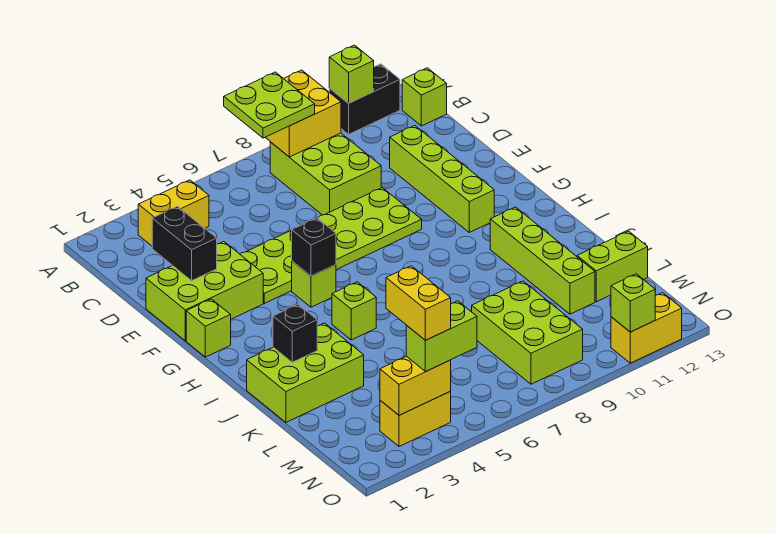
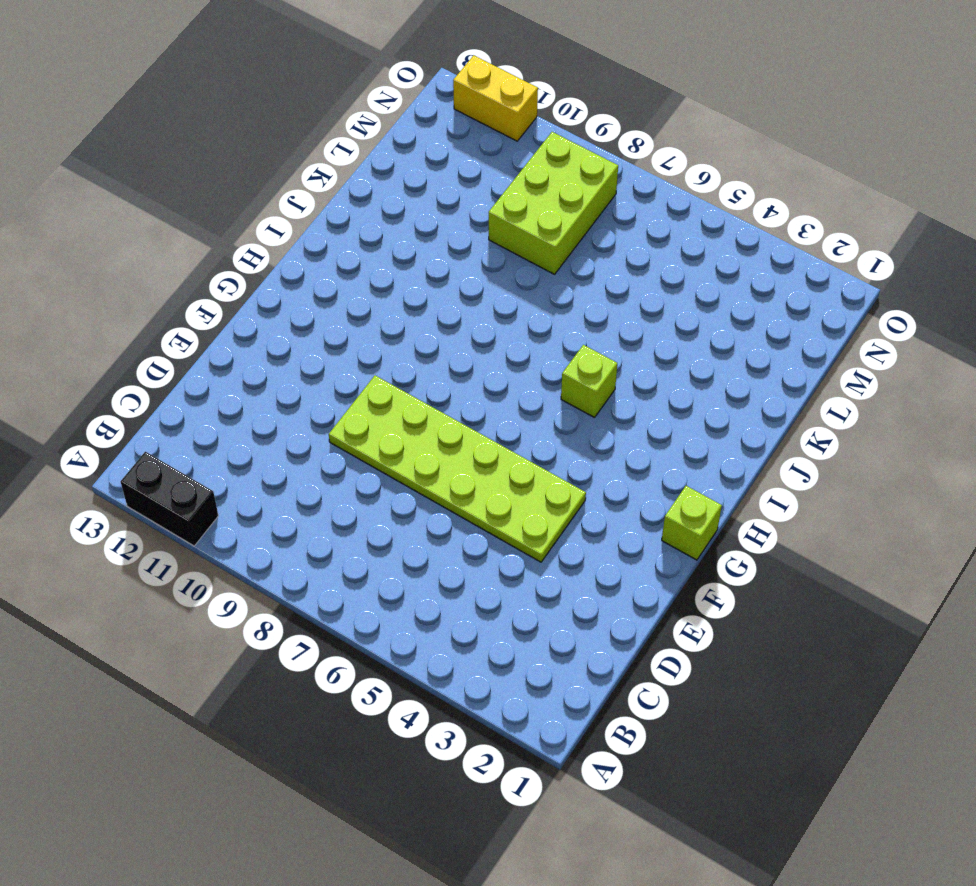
none -> yellow brick B3:B4 level 1
none -> lime brick B8:D9 level 1
none -> lime brick B13 level 1

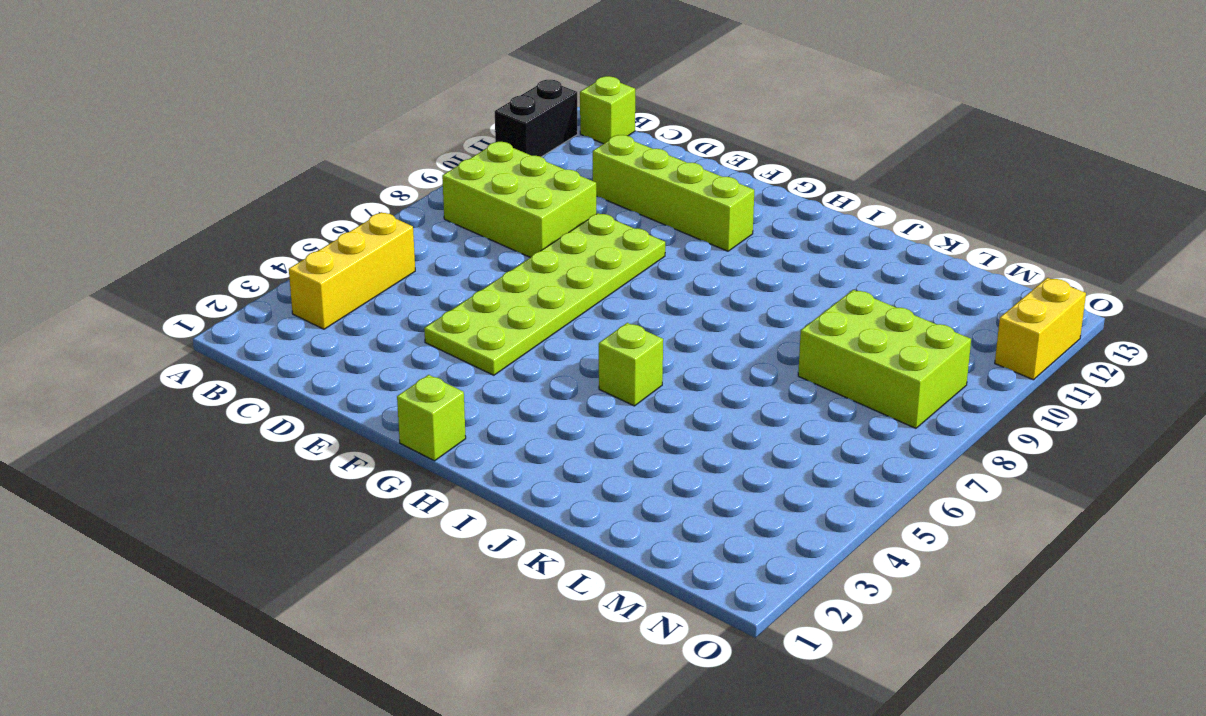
yellow brick B3:B5 level 1 -> yellow brick B3:B4 level 1
none -> lime brick E1:F3 level 1
none -> lime brick G5 level 1
none -> lime brick I11:L11 level 1

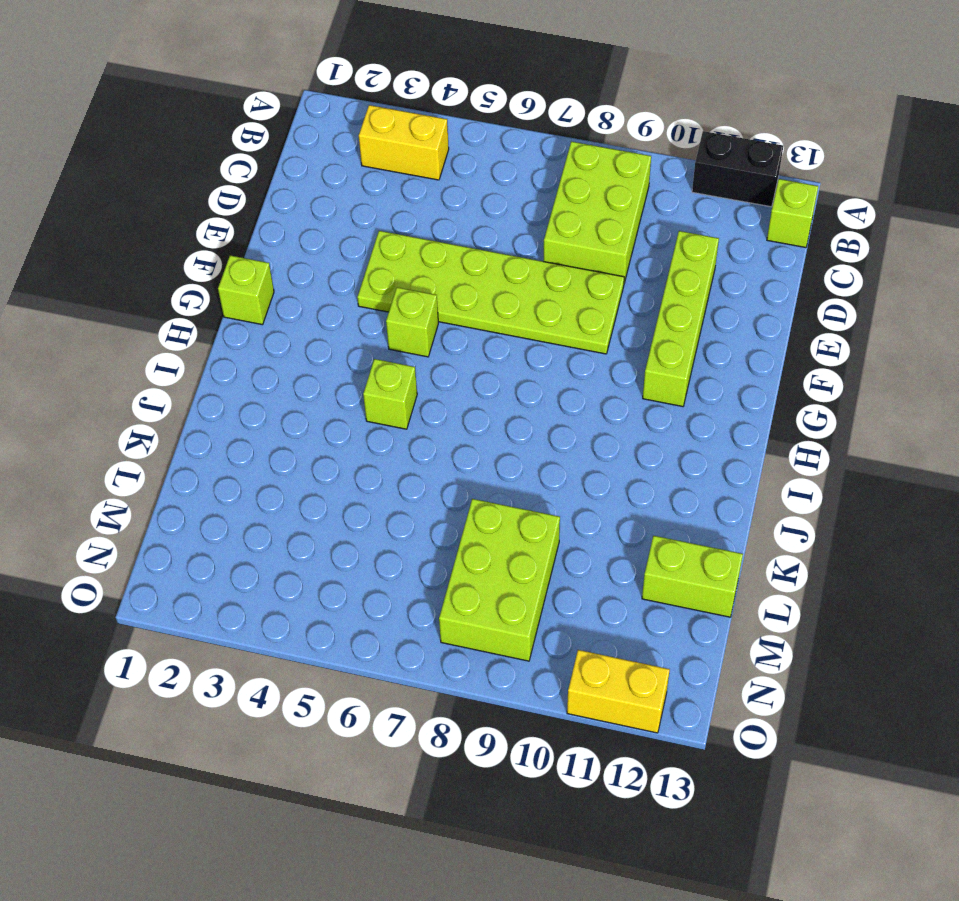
none -> lime brick E1:F3 level 1
none -> lime brick I11:L11 level 1
none -> lime brick J1:K3 level 1

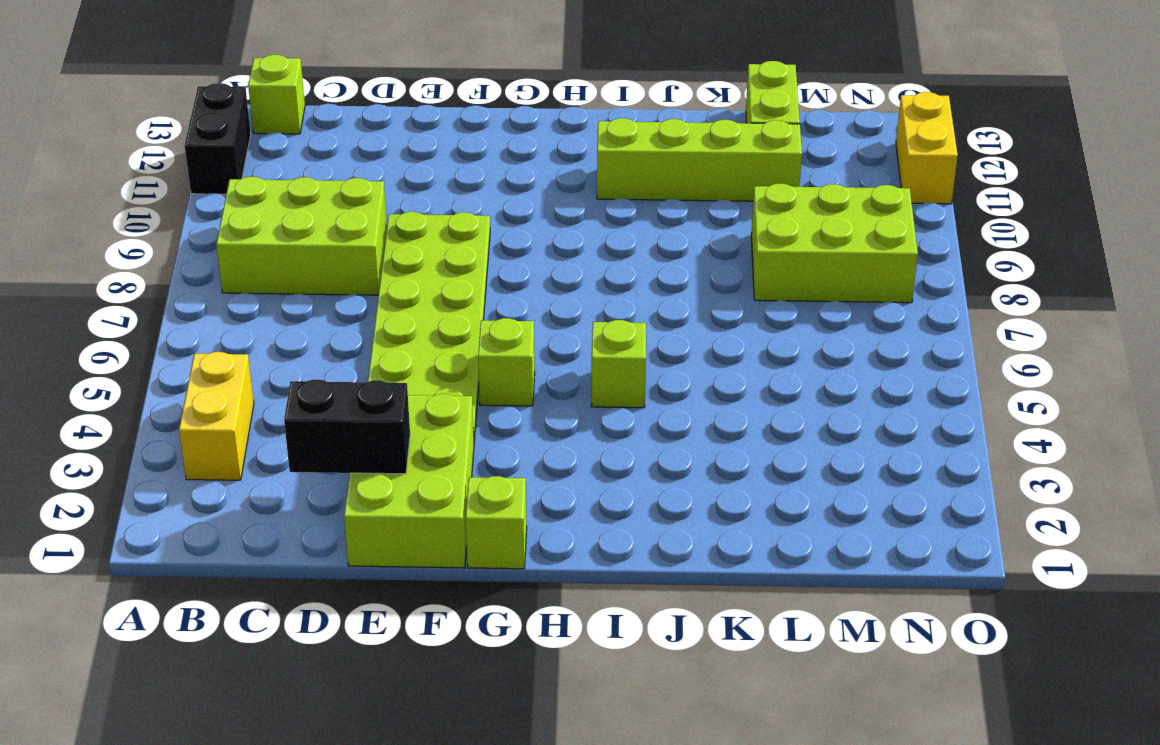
none -> lime brick D11:G11 level 1
none -> lime brick J1:K3 level 1
none -> yellow brick N3:N4 level 1

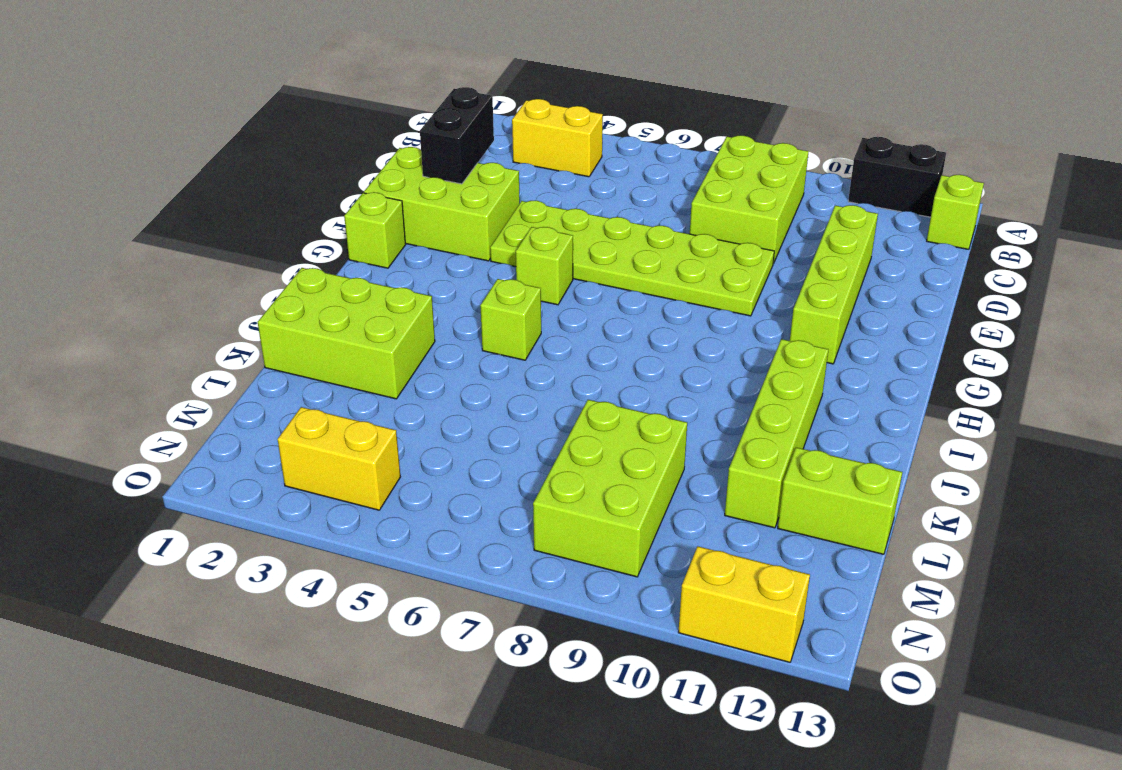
none -> yellow brick A8:B9 level 2
none -> lime brick A11 level 2
none -> black brick G5 level 2

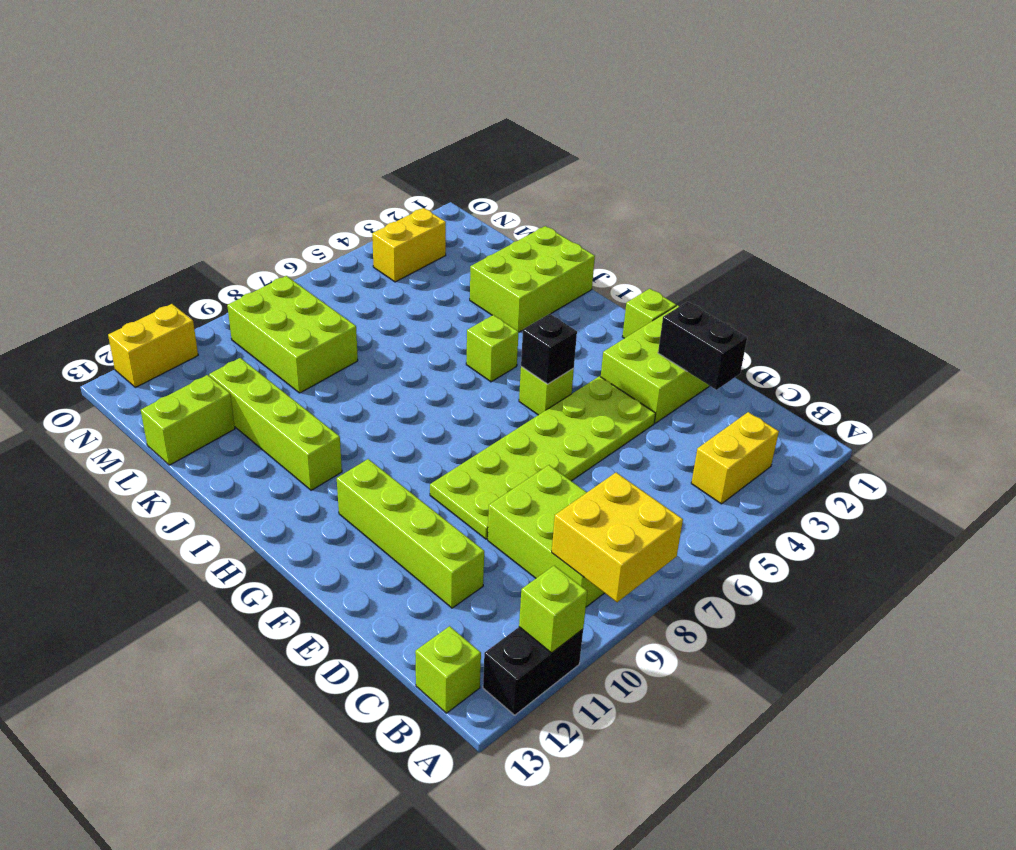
none -> black brick J2 level 2
none -> yellow brick N3:N4 level 2
none -> lime brick O11 level 2

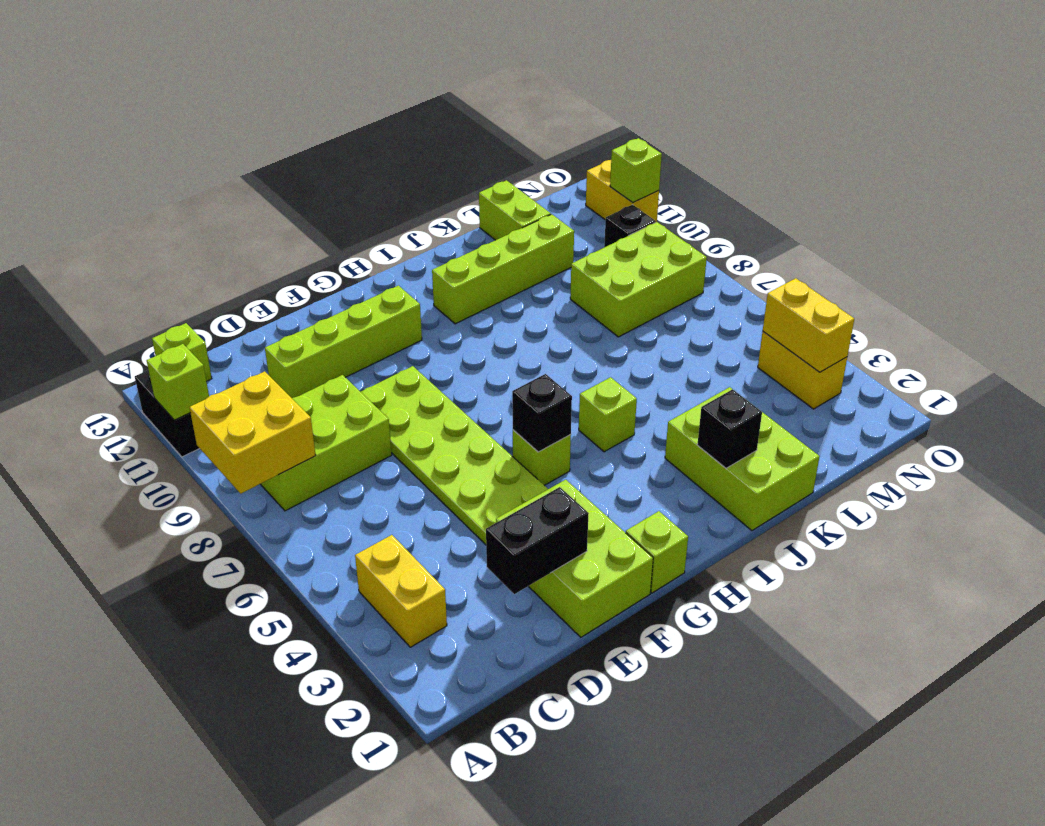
black brick N10 level 1 -> none
none -> lime plate A7:B8 level 3
none -> lime brick N4:N5 level 3
none -> yellow brick M4:N4 level 4

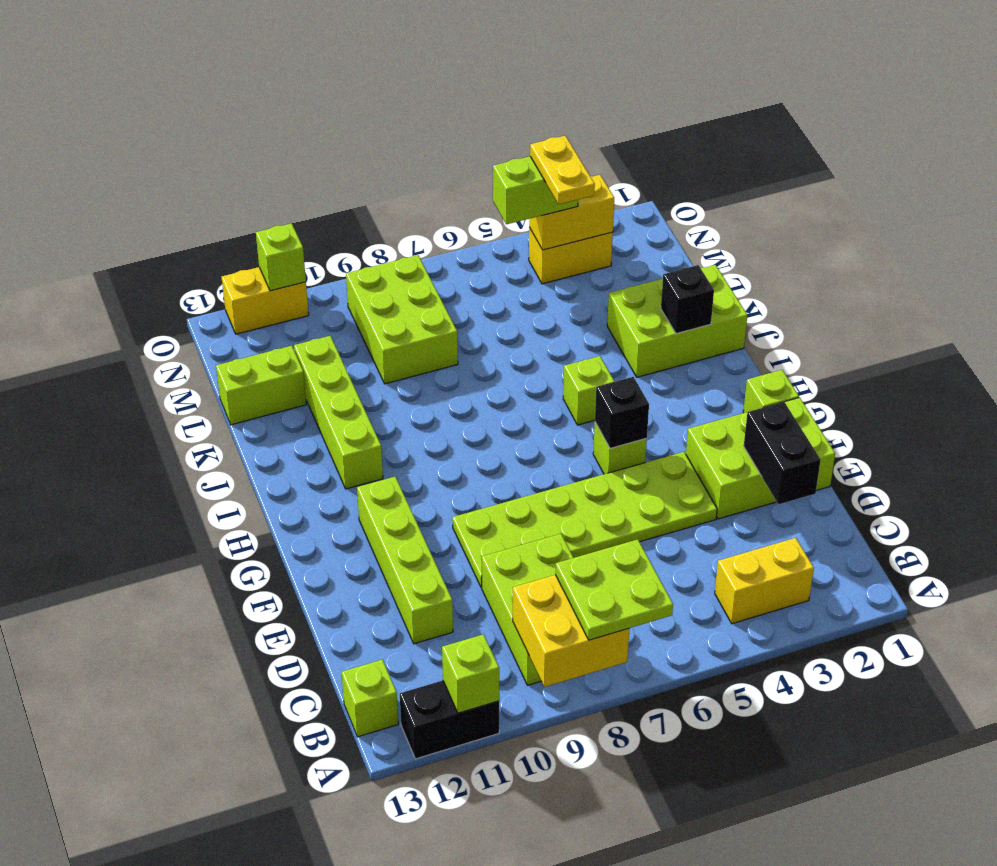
yellow plate M4:N4 level 4 -> yellow brick M4:N4 level 4

